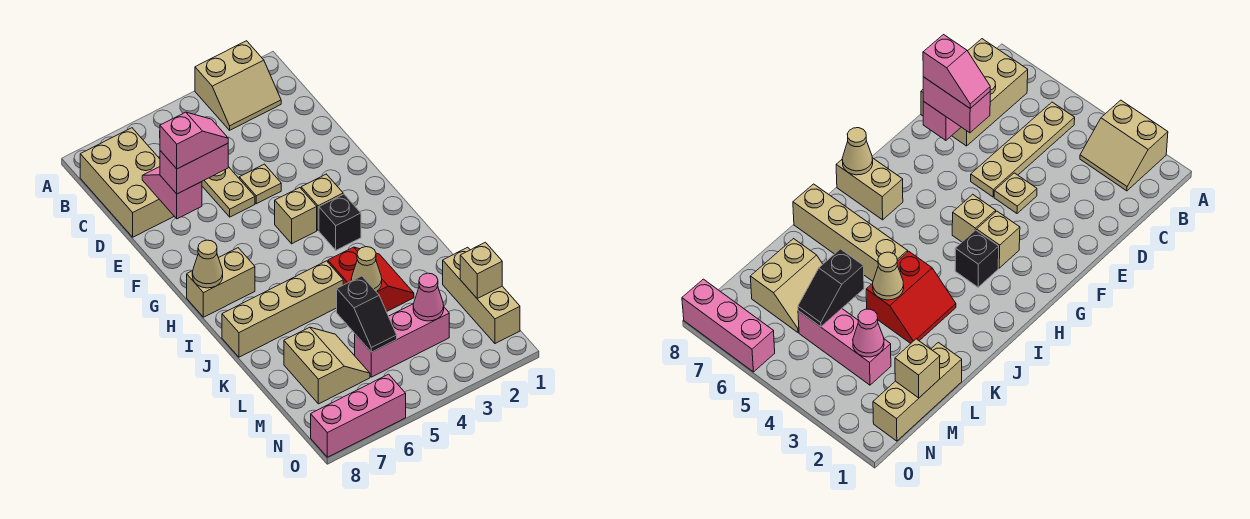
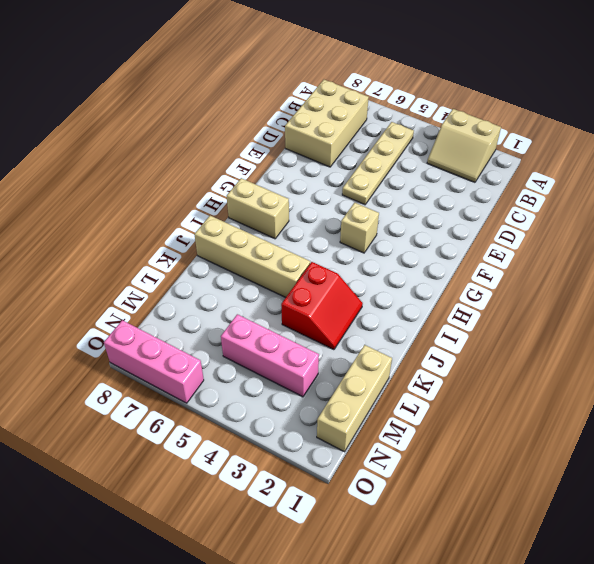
none -> tan plate E4 level 1
none -> tan brick G3 level 1
none -> black brick H3 level 1

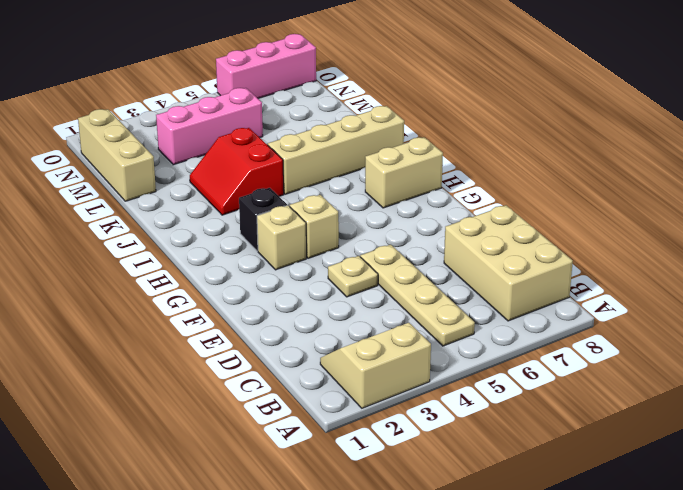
none -> tan slope L6:M7 level 1 top 7
none -> pink slope D7:E7 level 2 top E
none -> tan cone H8 level 2

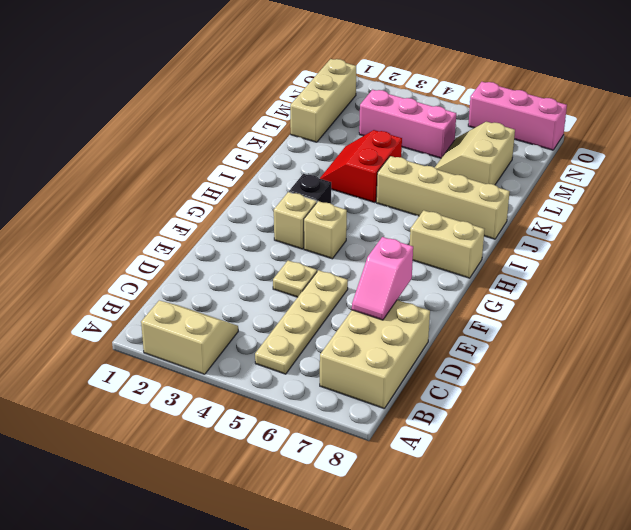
none -> tan cone H8 level 2
none -> tan cone K4 level 2
none -> black slope L5:M5 level 2 top L

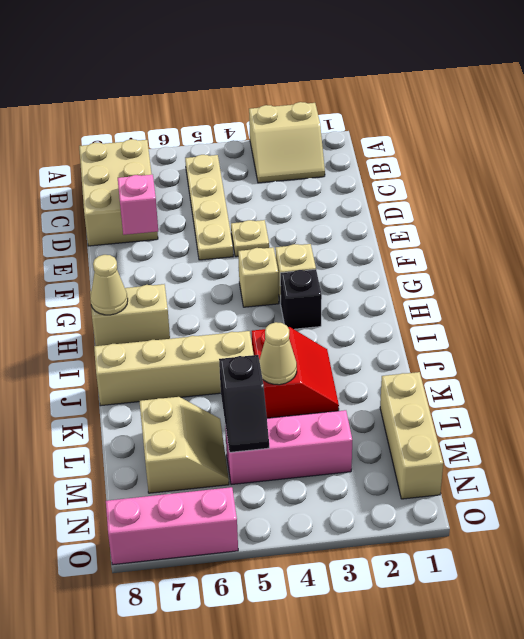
none -> tan brick M1 level 2
none -> pink cone M3 level 2
none -> pink brick E6:E7 level 3

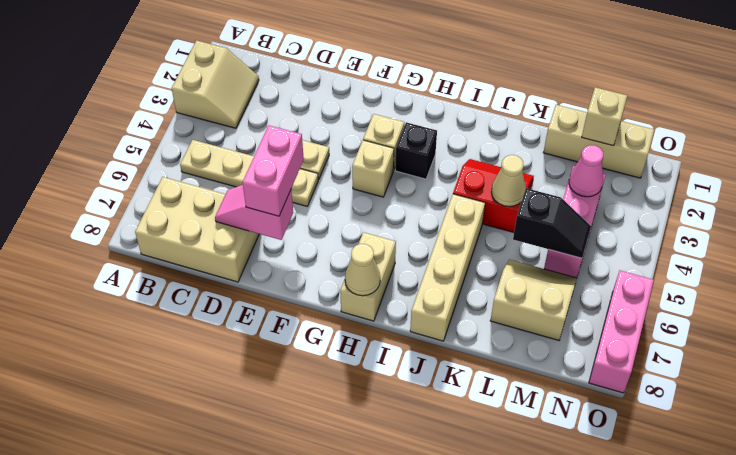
none -> pink slope E6:E7 level 4 top 7

